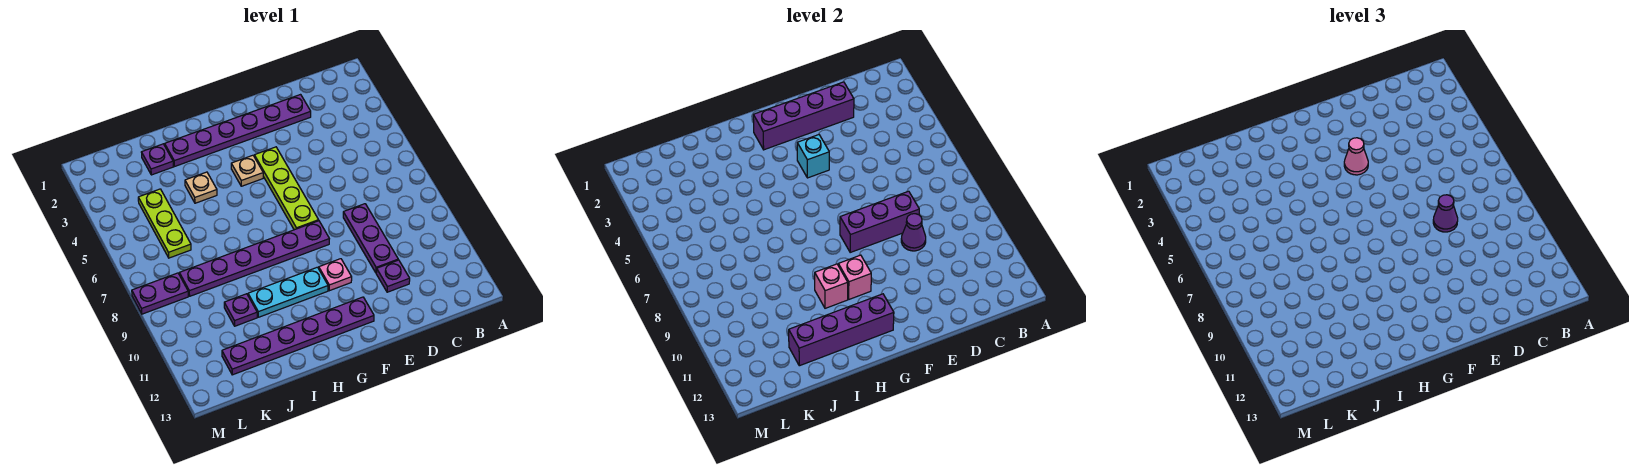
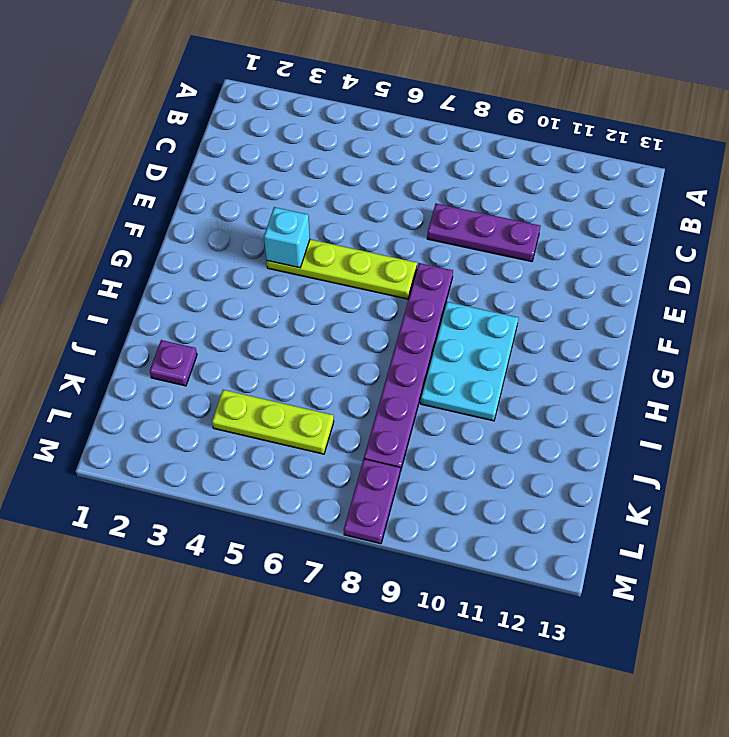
cyan plate G9:I10 level 1 -> cyan plate G10:I10 level 1
none -> purple plate D2:I2 level 1
none -> purple plate D11 level 1
none -> pink plate F10 level 1

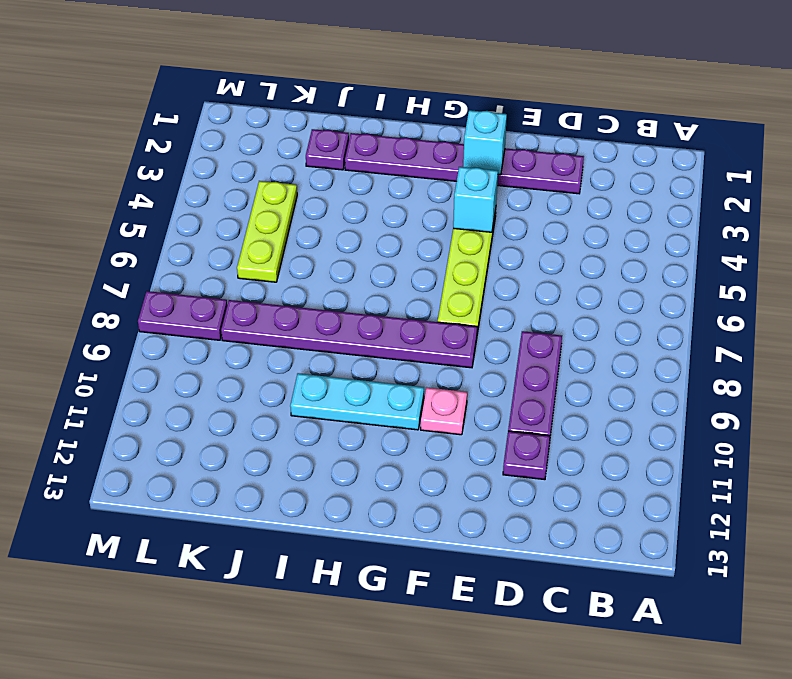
cyan brick F2 level 2 -> purple brick D2:G2 level 2
none -> purple plate F12:K12 level 1
none -> tan plate G4 level 1
none -> tan plate I4 level 1

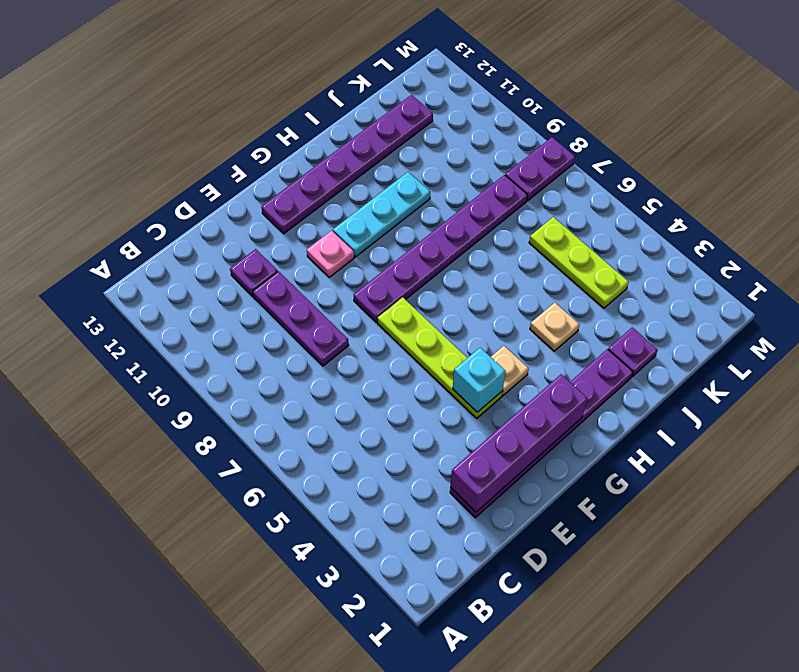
none -> purple plate J10 level 1
none -> purple brick D8:F8 level 2
none -> purple cone D9 level 2

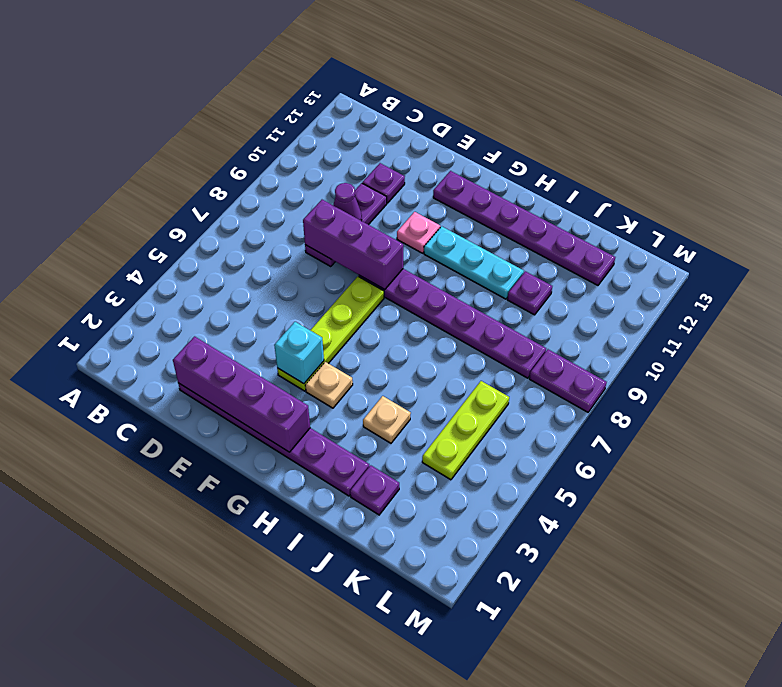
none -> pink brick G10 level 2
none -> purple brick G12:J12 level 2
none -> pink brick H10 level 2

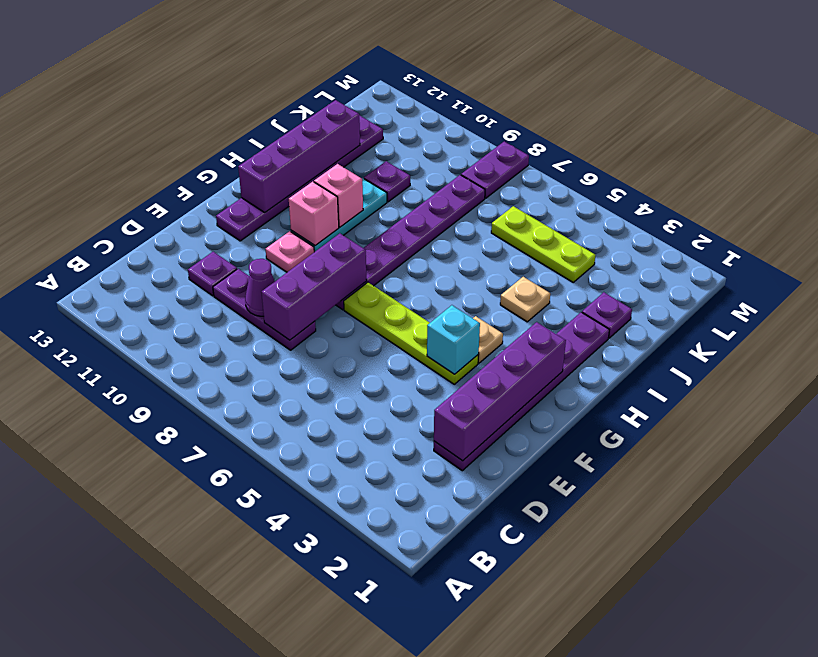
none -> purple cone D8 level 3
none -> pink cone F4 level 3

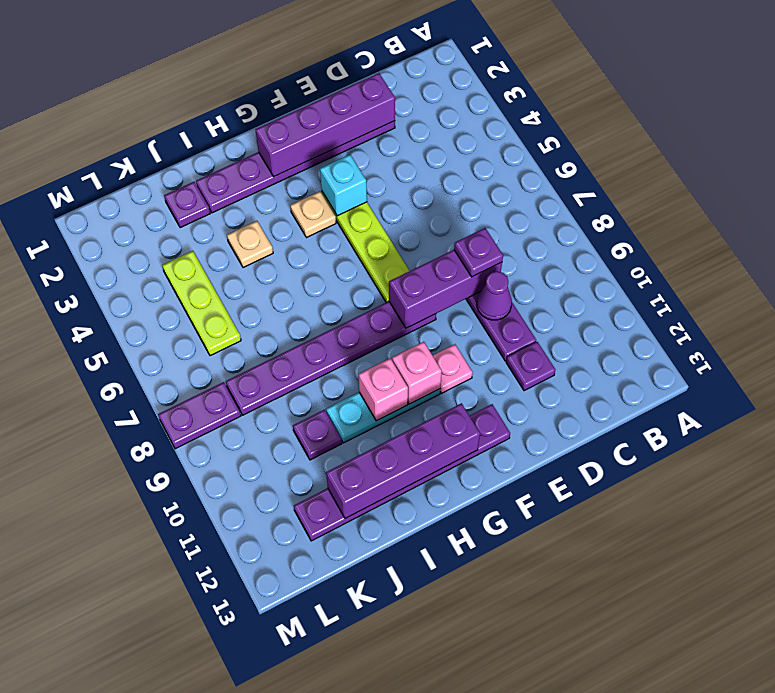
purple plate D8 level 3 -> purple cone D8 level 3
none -> pink cone F4 level 3

